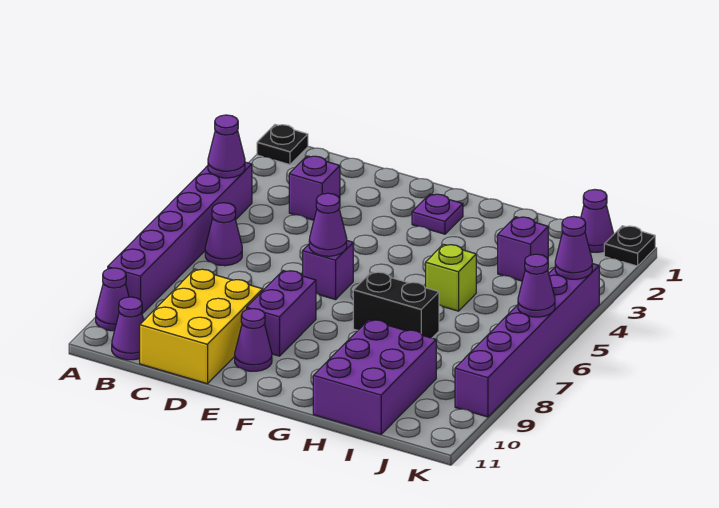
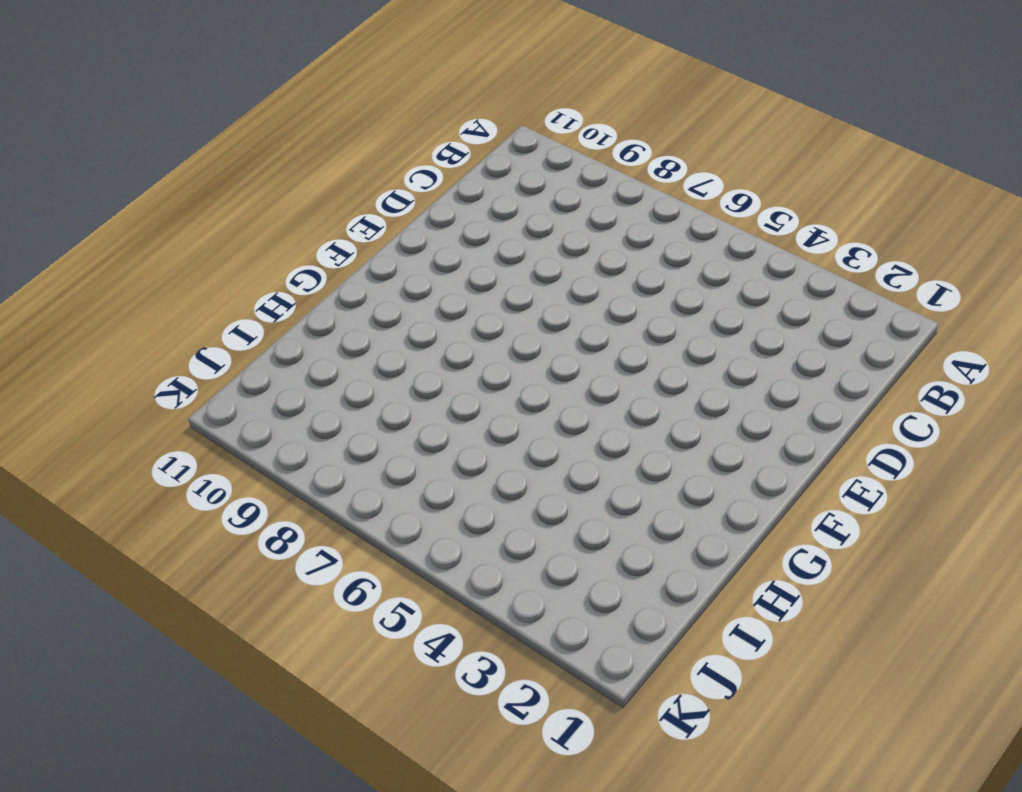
none -> black plate A1 level 1
none -> purple brick A4:A9 level 1
none -> purple cone A10 level 1

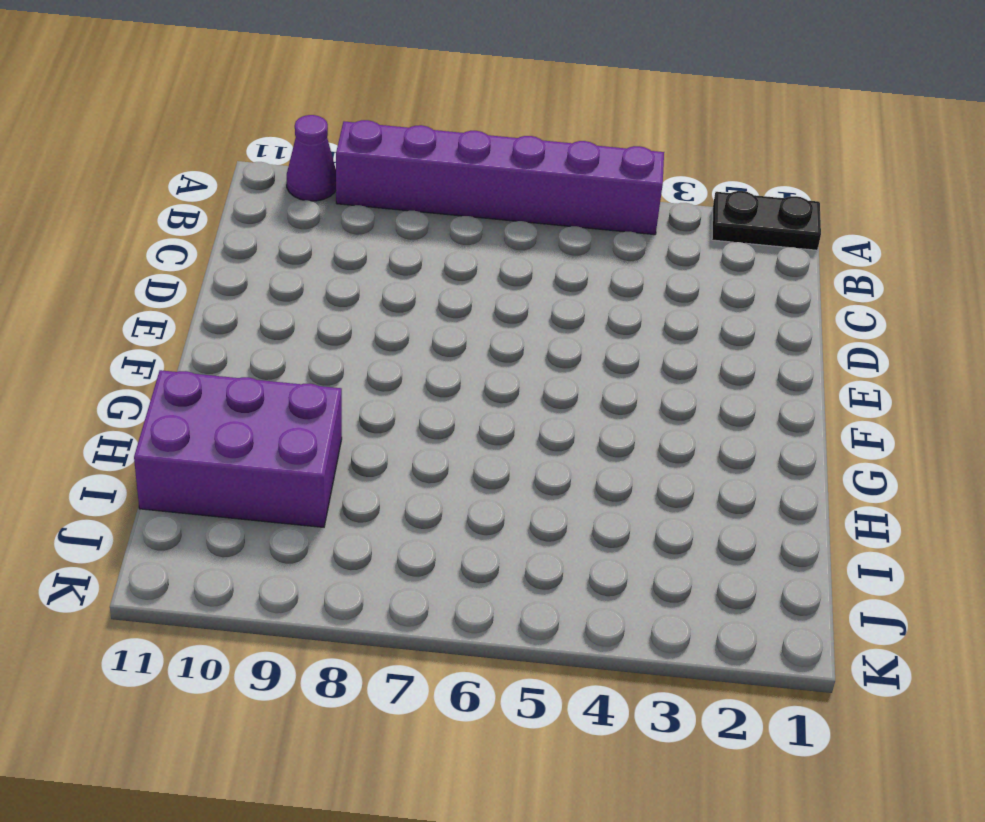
black plate A1:A2 level 1 -> black plate A1 level 1
none -> purple cone B6 level 1
none -> purple cone B11 level 1
none -> purple brick C3 level 1

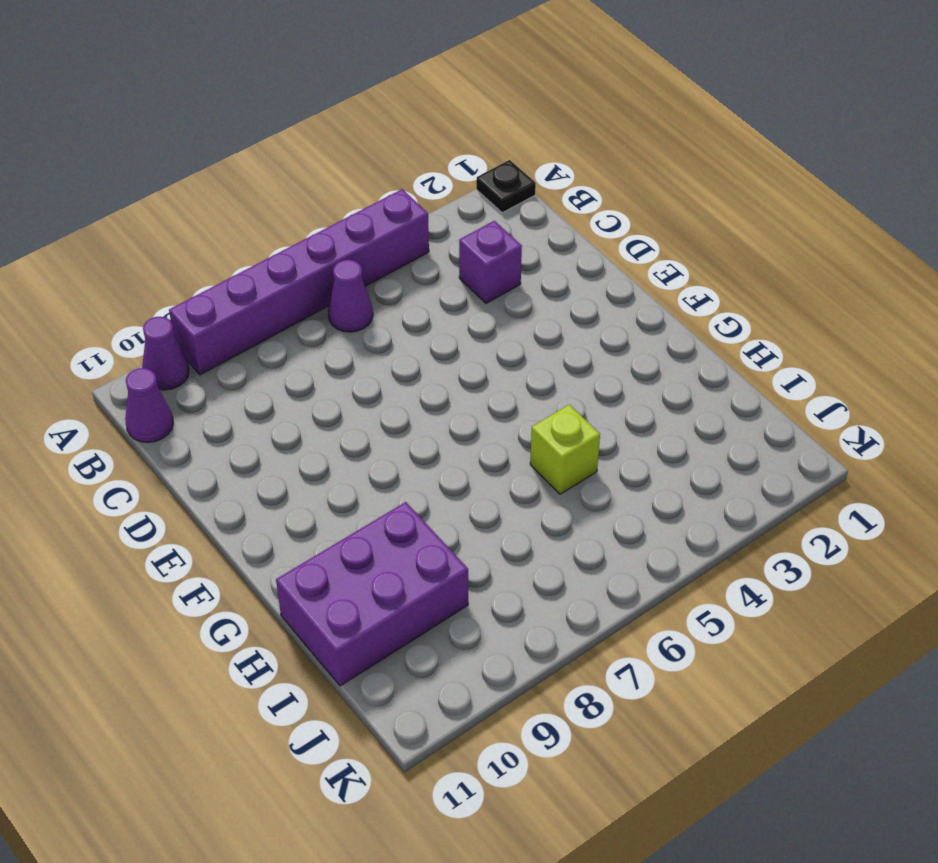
none -> yellow brick C9:D11 level 1
none -> purple brick E6 level 1
none -> purple brick E8:E9 level 1

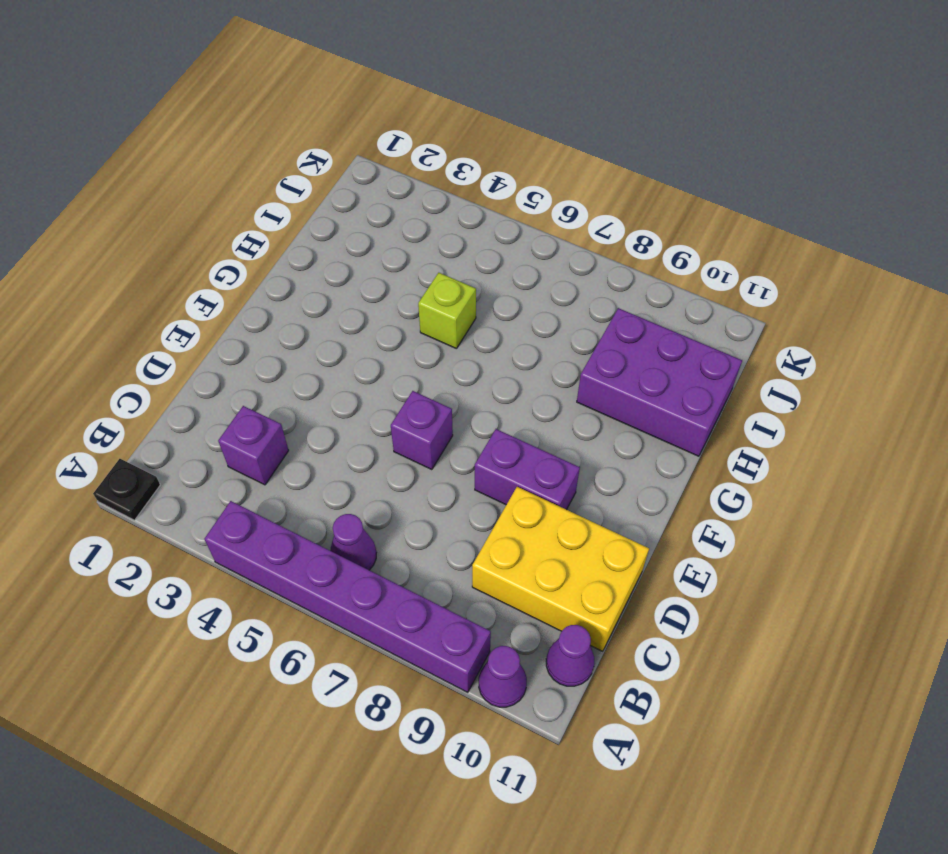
none -> purple cone E10 level 1
none -> purple plate F2 level 1
none -> black brick G7:H7 level 1

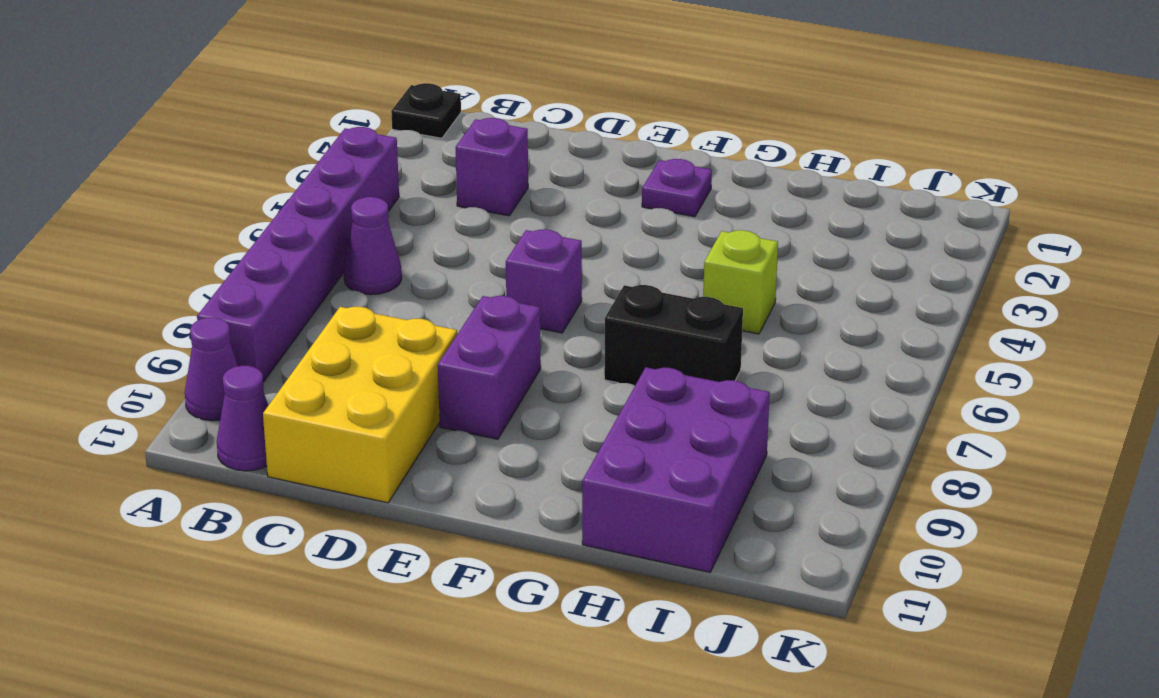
none -> purple cone E10 level 1
none -> purple brick I3 level 1
none -> purple cone J1 level 1

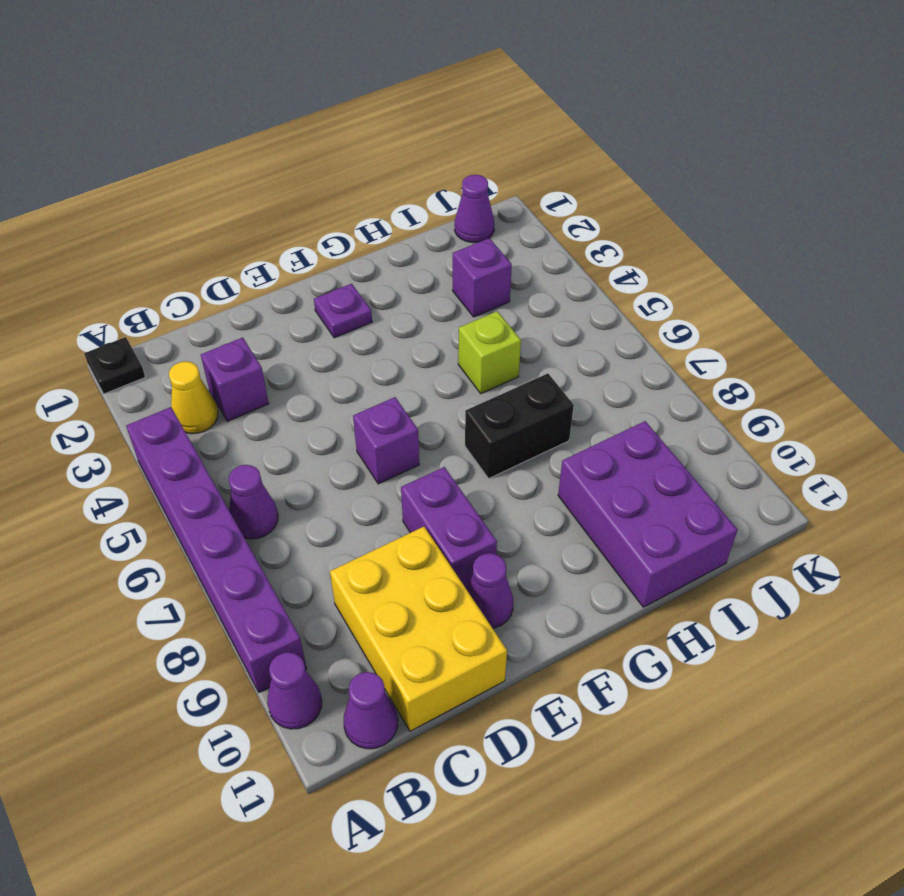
yellow cone B3 level 1 -> none
none -> black plate K1 level 1
none -> purple brick K4:K9 level 1
none -> purple cone A4 level 2

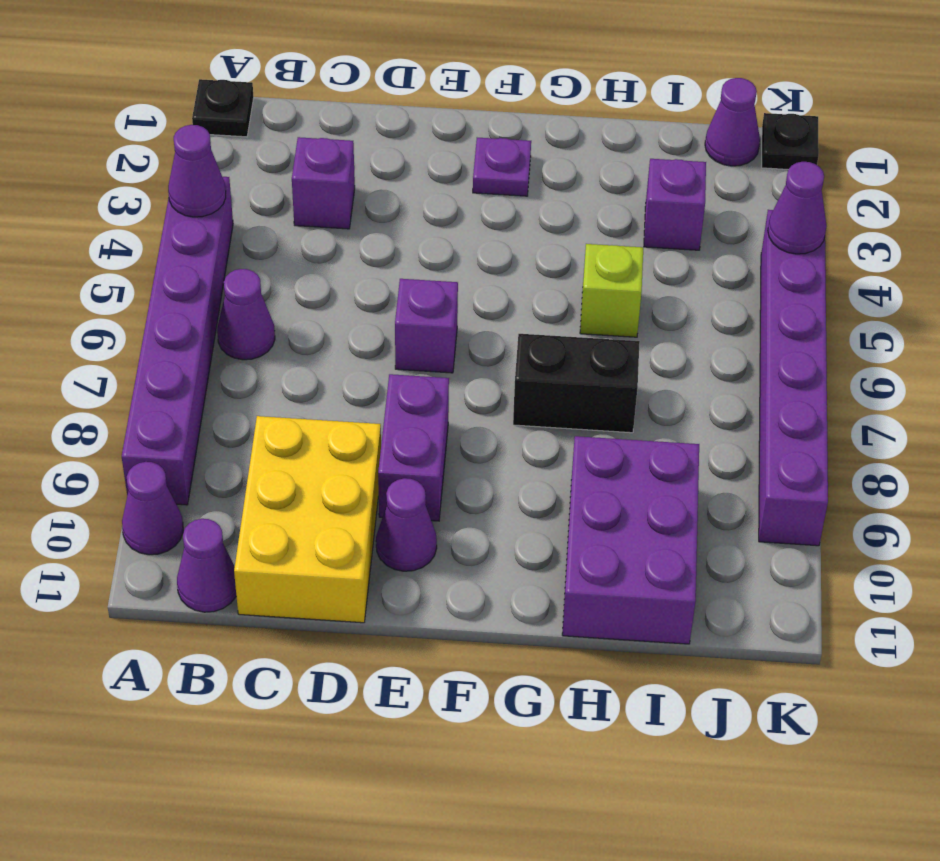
none -> purple cone E6 level 2
none -> purple cone K6 level 2

